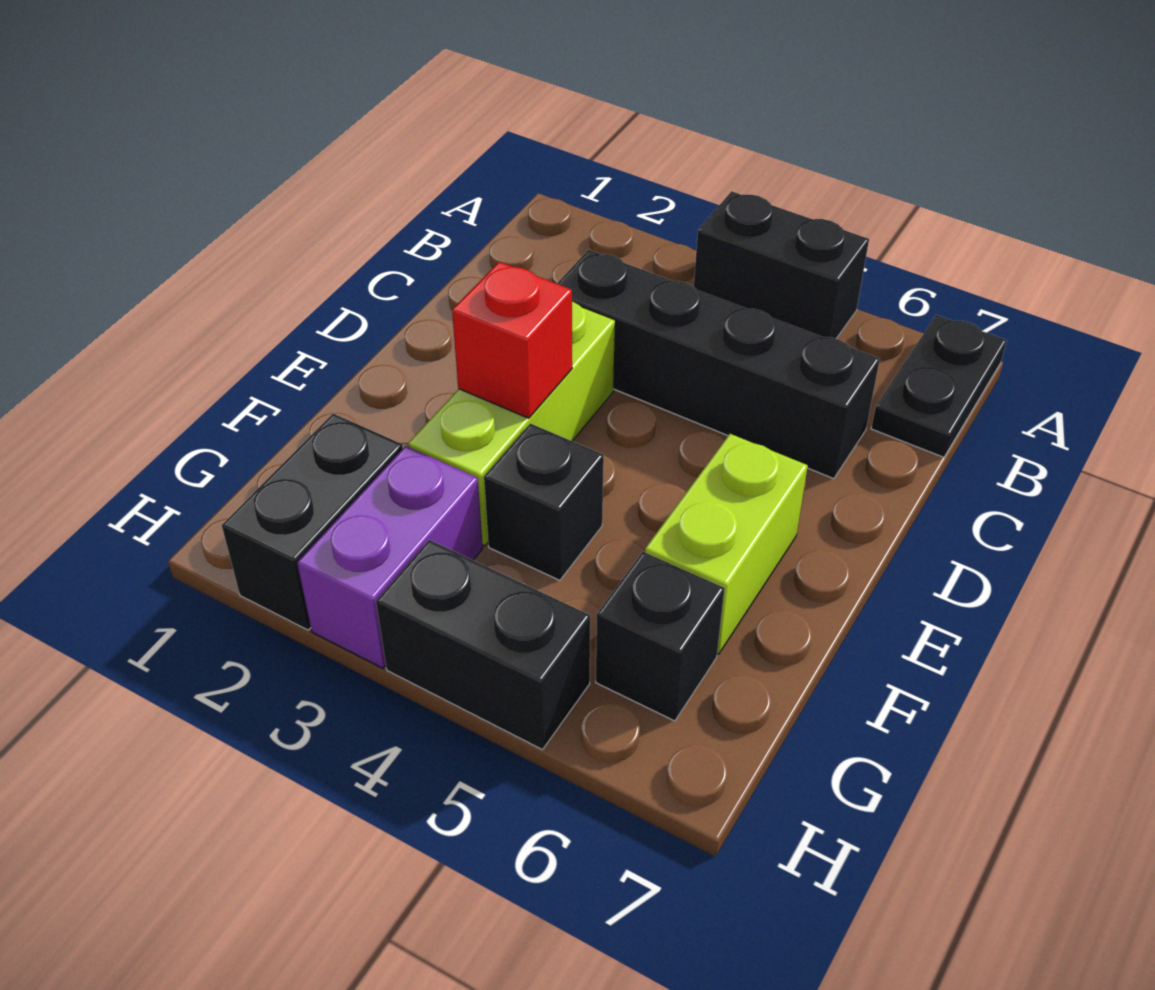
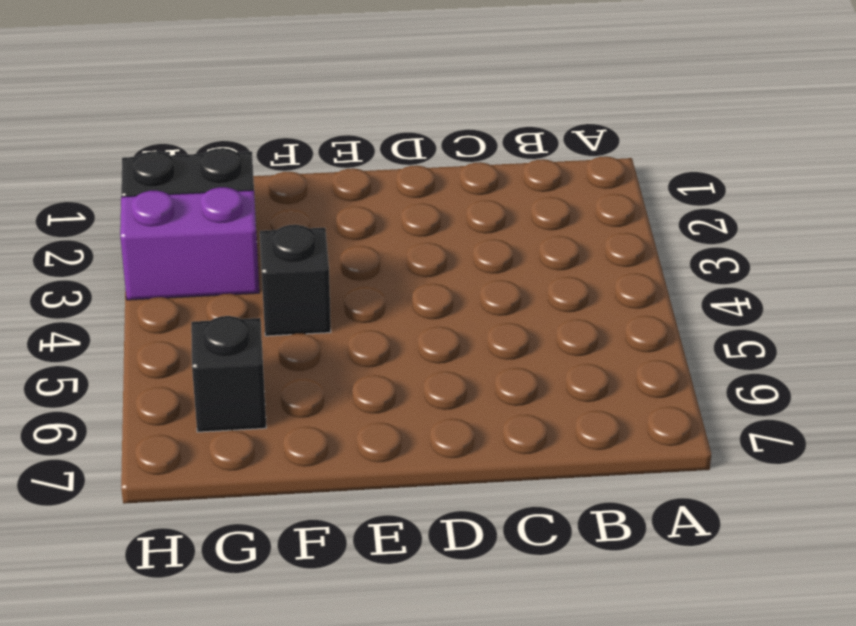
none -> black brick A4:A5 level 1
none -> black plate A7:B7 level 1

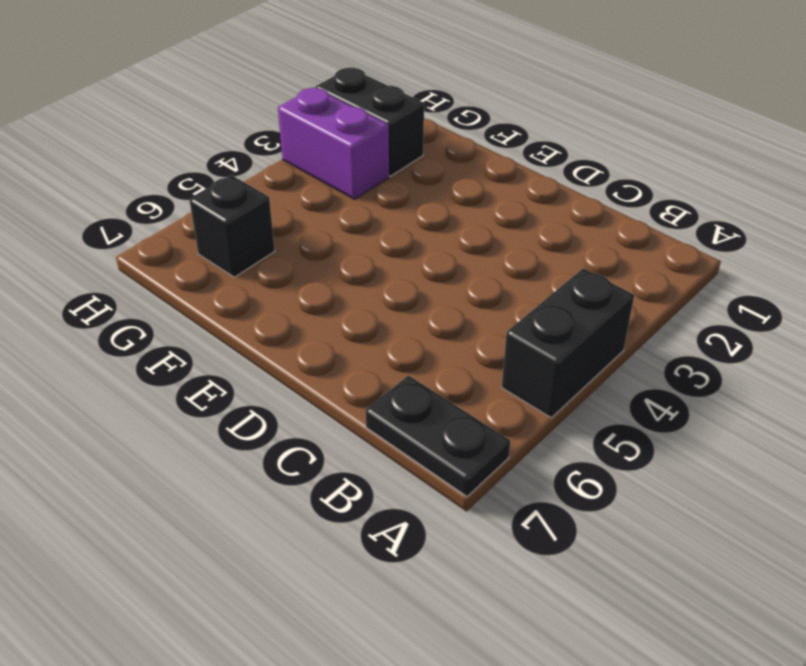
none -> black brick C3:C6 level 1
none -> lime brick D3:F3 level 1

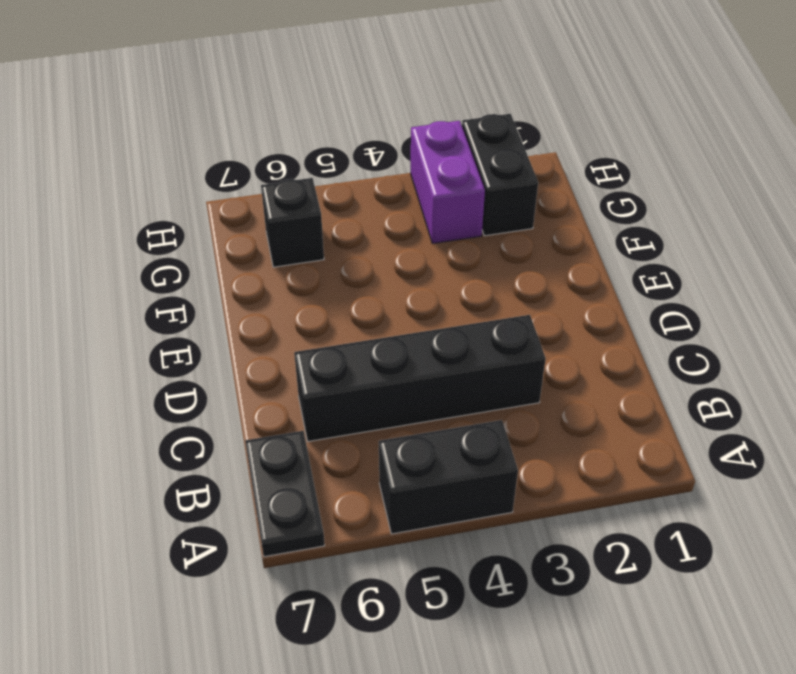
none -> lime brick D3:F3 level 1
none -> lime brick E6:F6 level 1

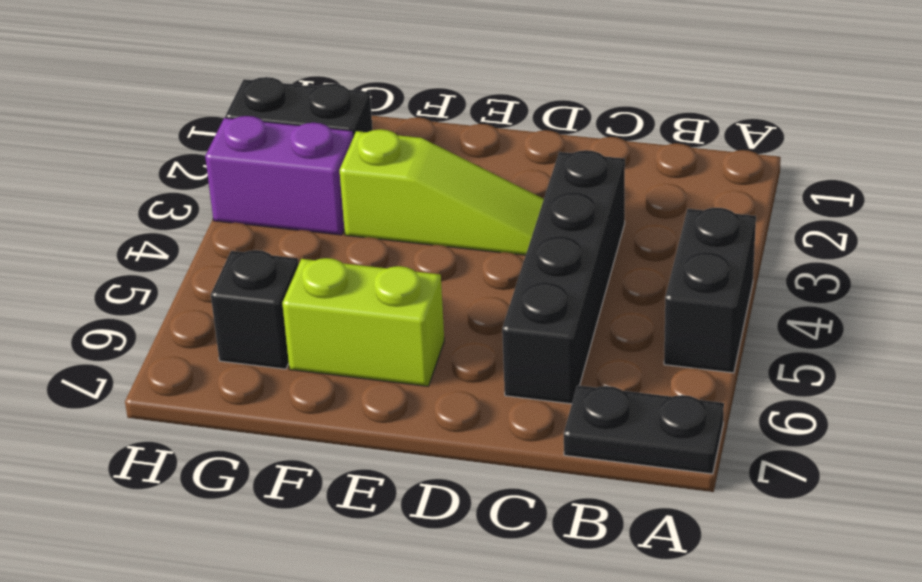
lime slope D3:F3 level 1 top F -> lime brick D3:F3 level 1
none -> black brick F4 level 1
none -> black brick H4:H5 level 1

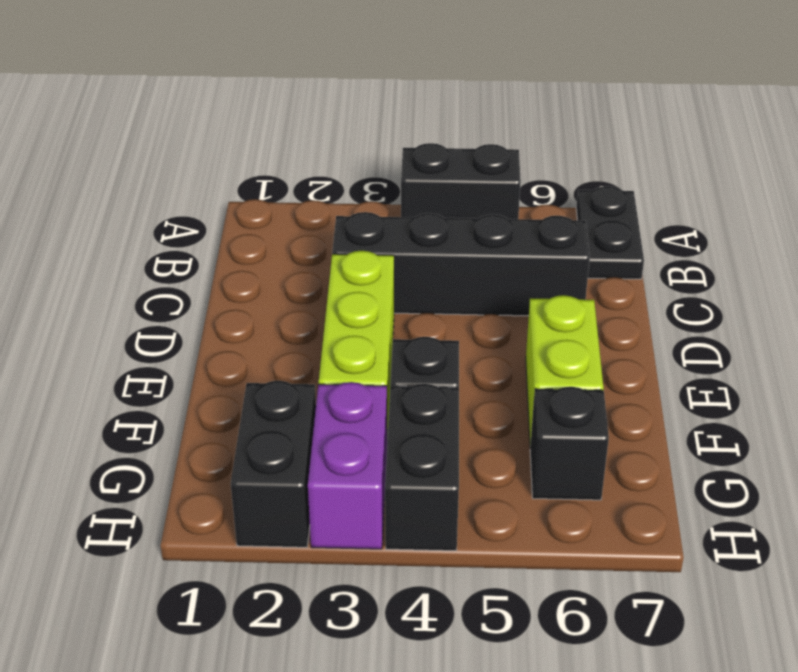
black brick G4:H4 level 1 -> black brick H4:H5 level 1
none -> red brick E3 level 2

